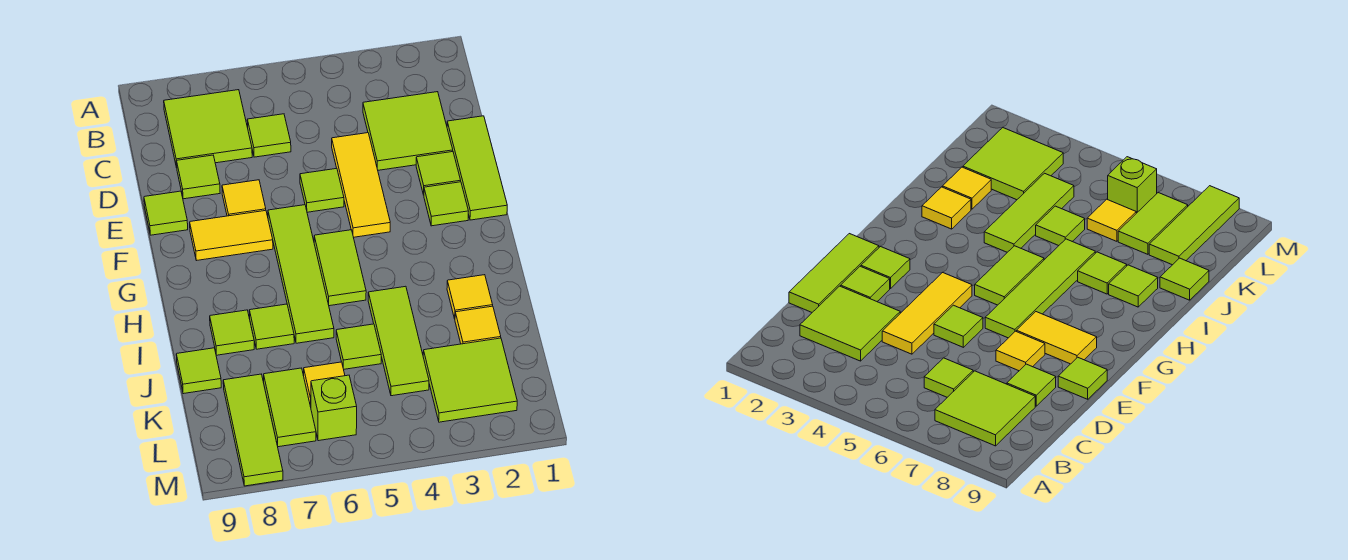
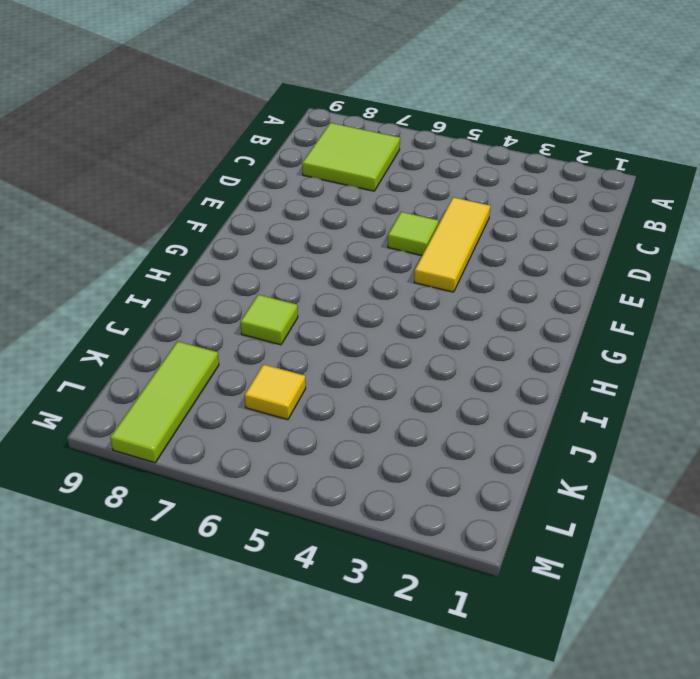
none -> lime tile C2:D3 level 1
none -> lime tile C6 level 1
none -> lime tile D1:F1 level 1

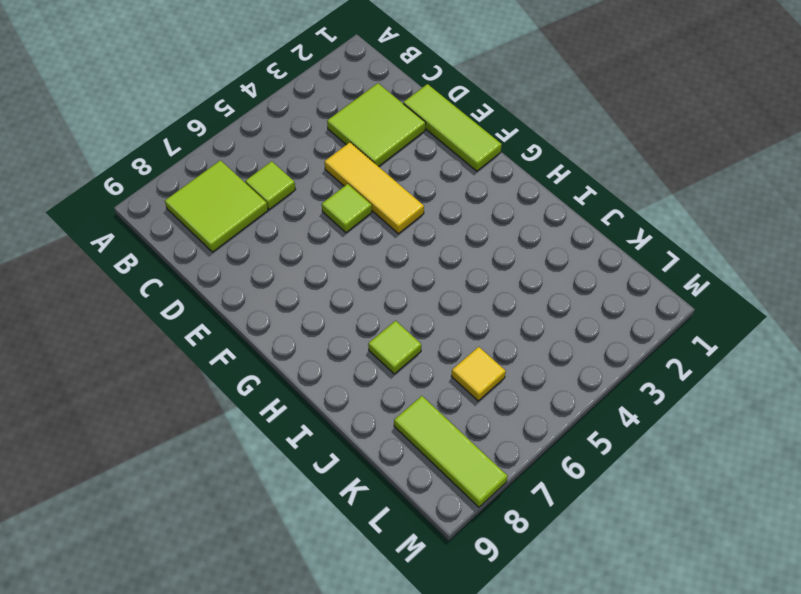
none -> lime tile D8 level 1
none -> lime tile E2 level 1
none -> yellow tile E7 level 1

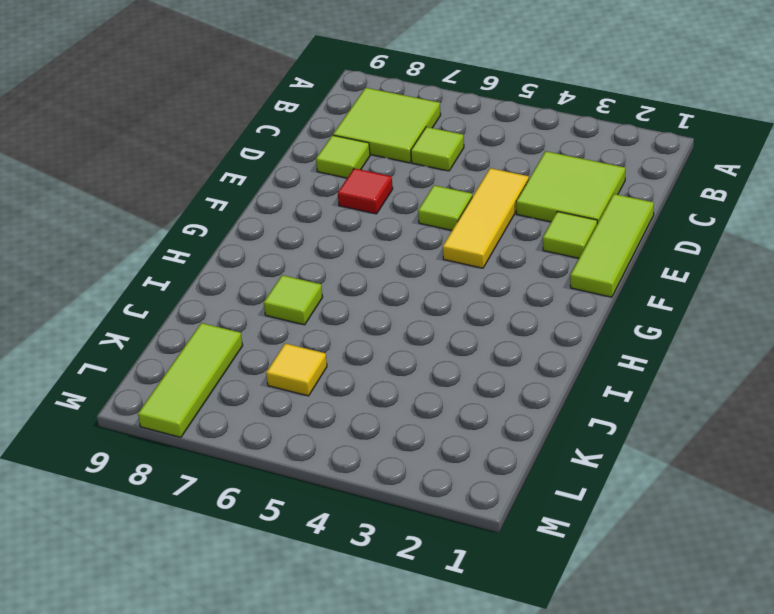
red tile E7 level 1 -> yellow tile E7 level 1
none -> lime tile E9 level 1
none -> lime tile F2 level 1
none -> lime tile F6:I6 level 1

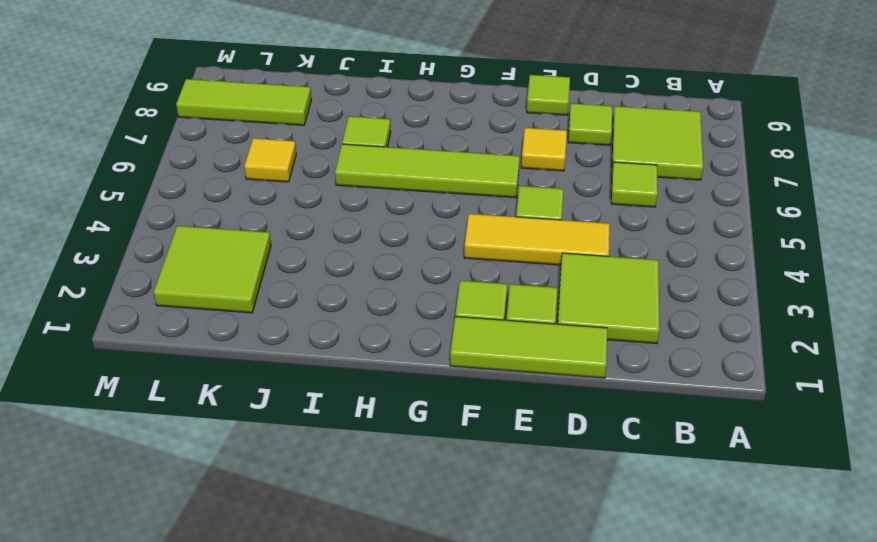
none -> yellow tile F7:F8 level 1
none -> lime tile G5:H5 level 1
none -> yellow tile I2 level 1

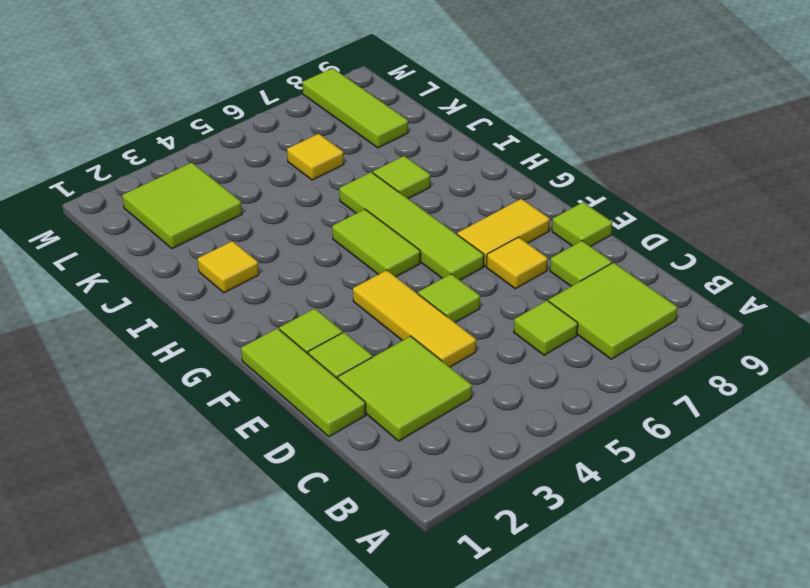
none -> lime tile I4:K4 level 1
none -> lime tile I8 level 1
none -> yellow tile J2 level 1

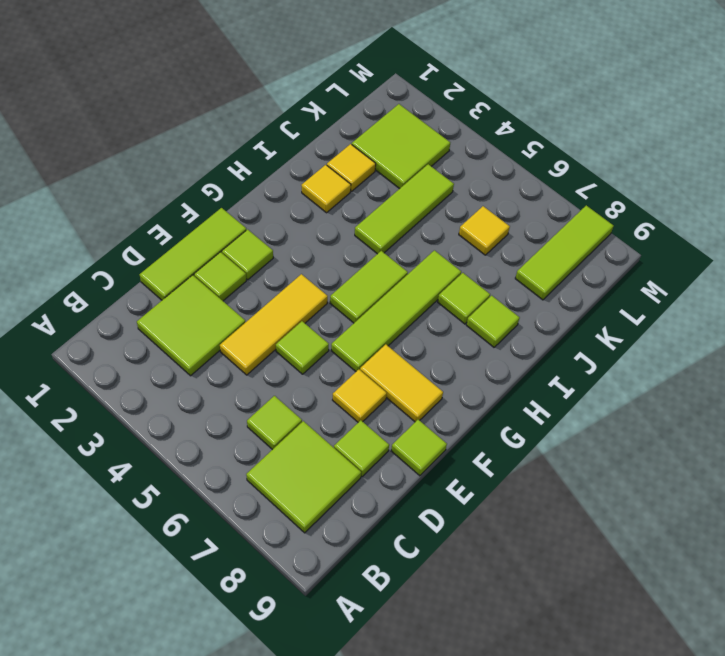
none -> lime tile J5 level 1
none -> lime tile J9 level 1
none -> lime tile K7:L7 level 1

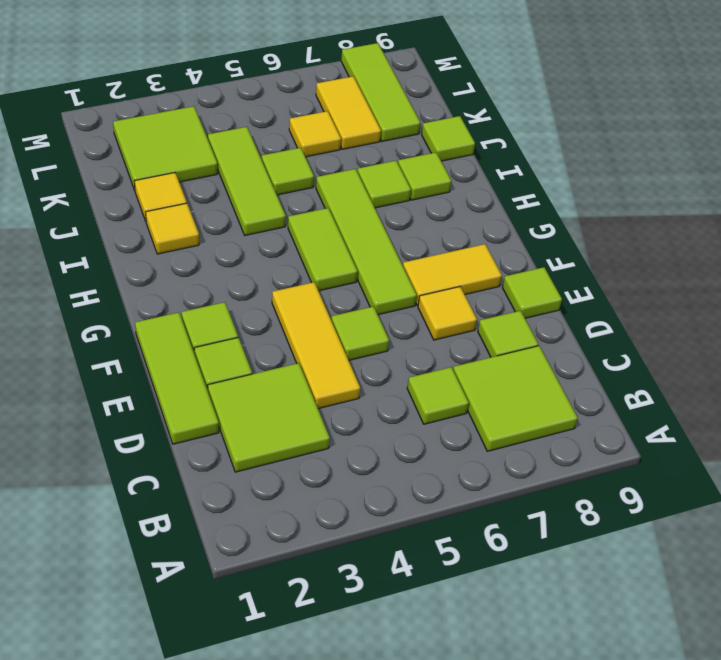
yellow tile K7:L7 level 1 -> lime tile K7:L7 level 1
none -> lime brick L6 level 1

